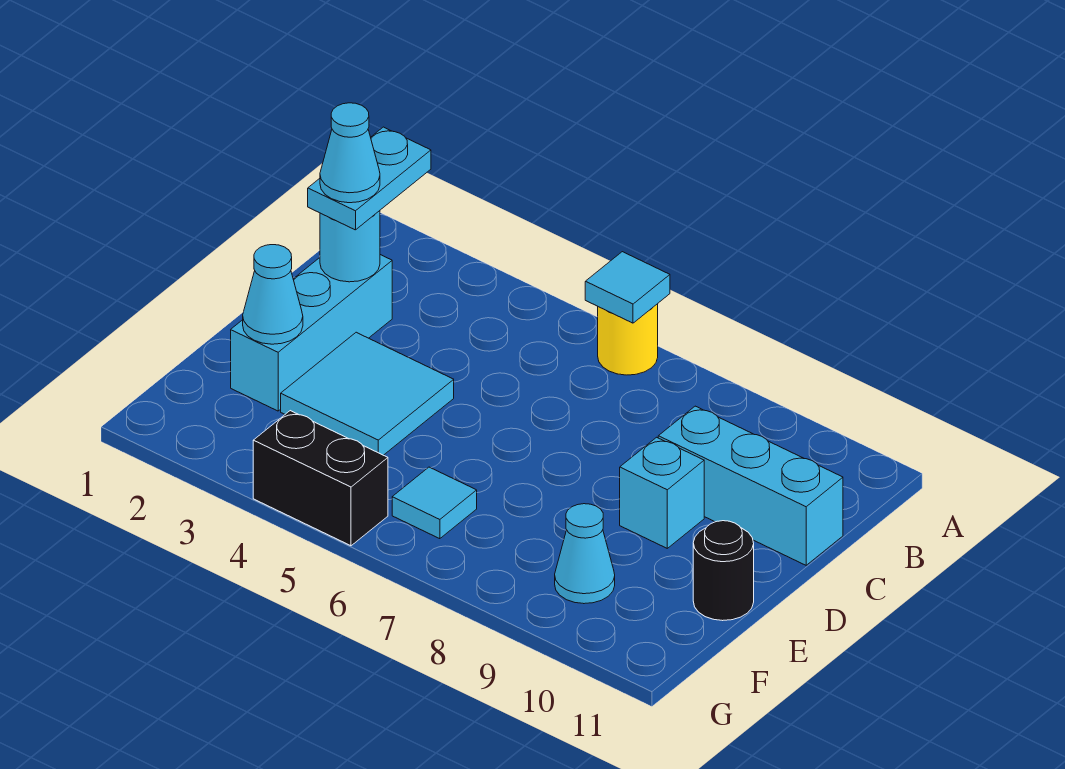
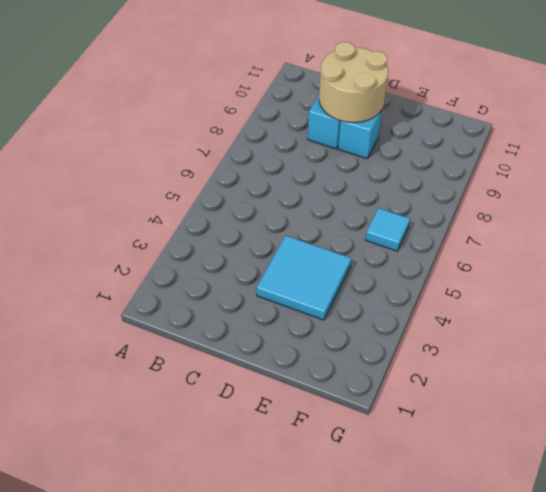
tan round brick C9:D10 level 2 -> none
none -> yellow round brick A6 level 1
none -> cyan brick C2:E2 level 1
none -> black round brick E11 level 1

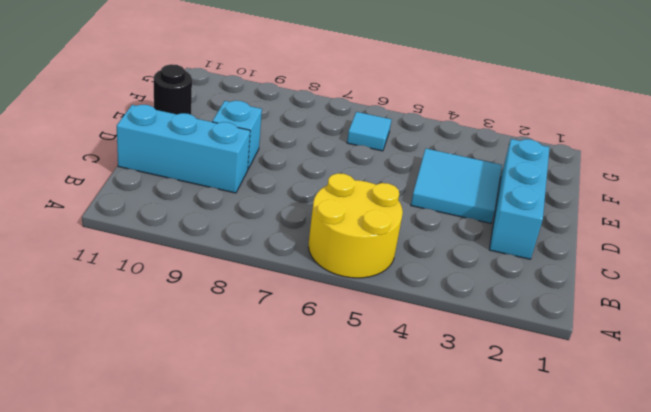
yellow round brick A5:B6 level 1 -> yellow round brick A6 level 1
none -> cyan cone F9 level 1
none -> black brick G4:G5 level 1
none -> cyan tile A6 level 2

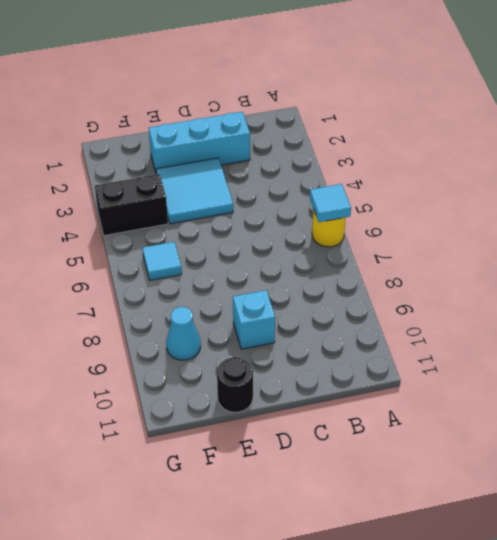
black brick F4:G4 level 1 -> black brick G4:G5 level 1
none -> cyan brick C9:C11 level 1
none -> cyan round brick C2 level 2
none -> cyan cone E2 level 2

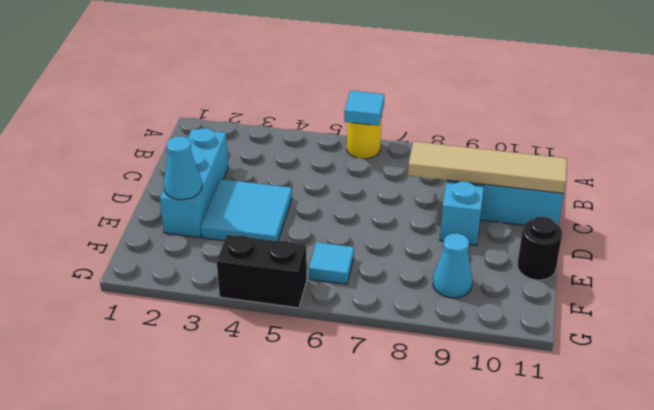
tan tile C8:C11 level 2 -> none
none -> cyan round brick C2 level 2
none -> cyan plate B2:C2 level 3
none -> cyan cone C2 level 4

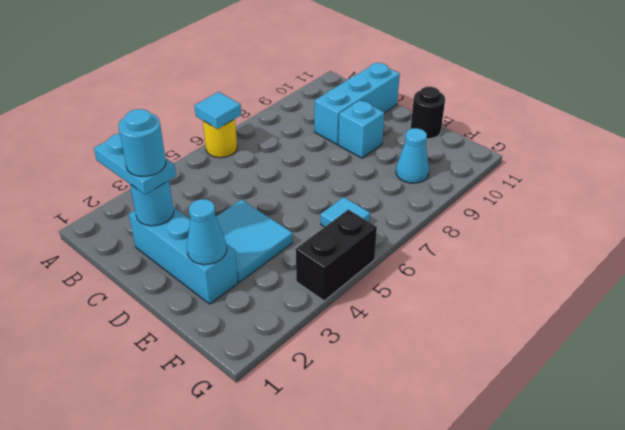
cyan round brick C2 level 4 -> cyan cone C2 level 4

